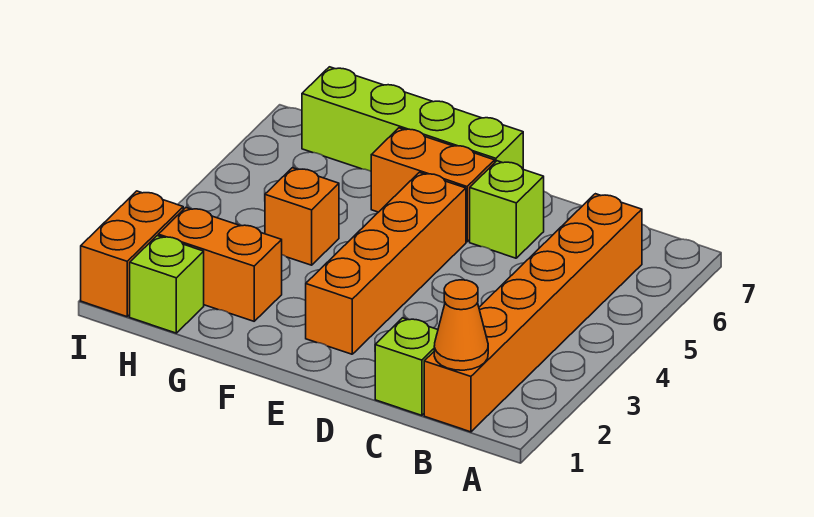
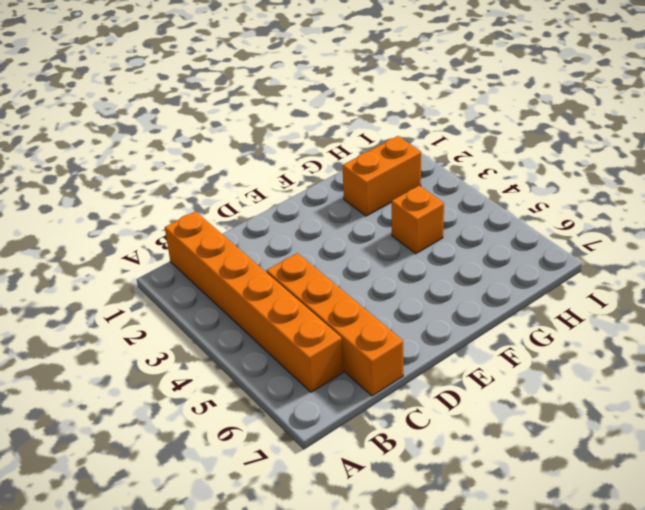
orange brick C4:C7 level 1 -> orange brick E2:E5 level 1
none -> lime brick C1 level 1
none -> lime brick D6 level 1

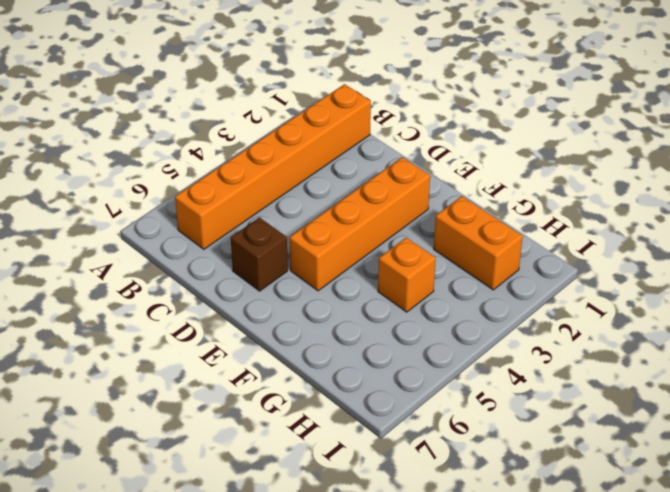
brown brick D6 level 1 -> lime brick D6 level 1
none -> lime brick C1 level 1
none -> orange brick E6:F6 level 1

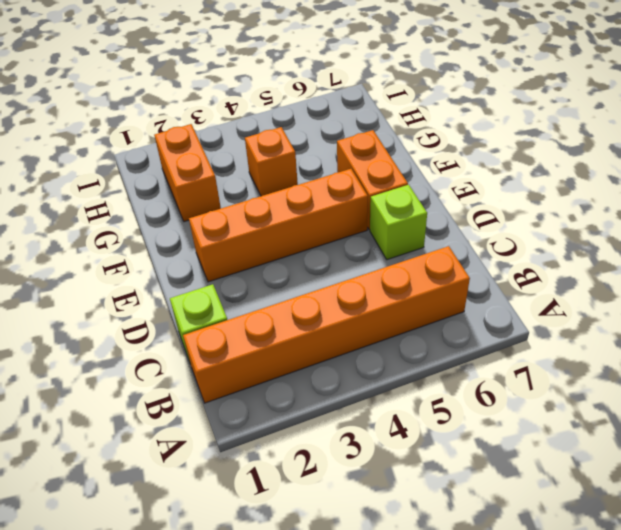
none -> lime brick E7:H7 level 1
none -> lime brick H1 level 1

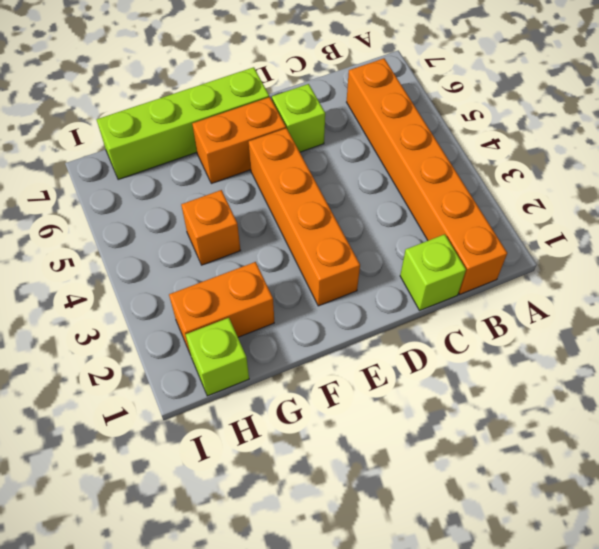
none -> orange brick I1:I2 level 1
none -> orange cone B1 level 2

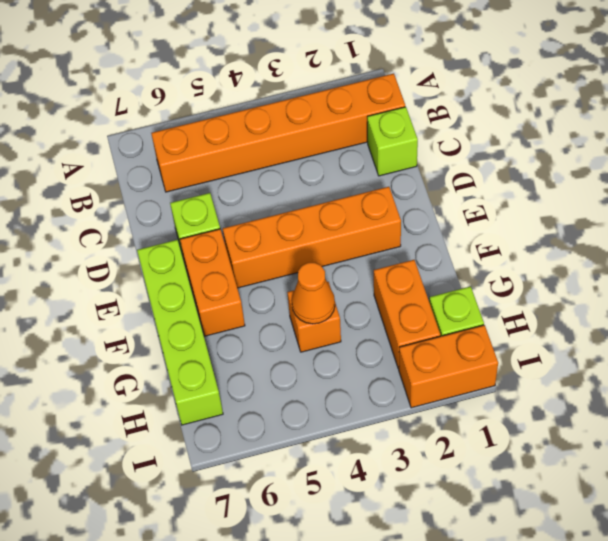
orange cone G4 level 2 -> orange cone B1 level 2

